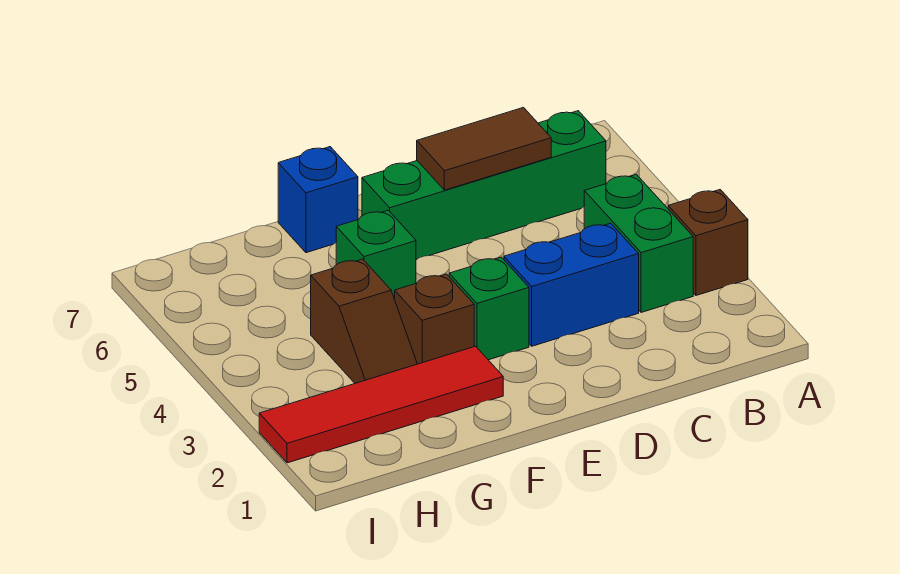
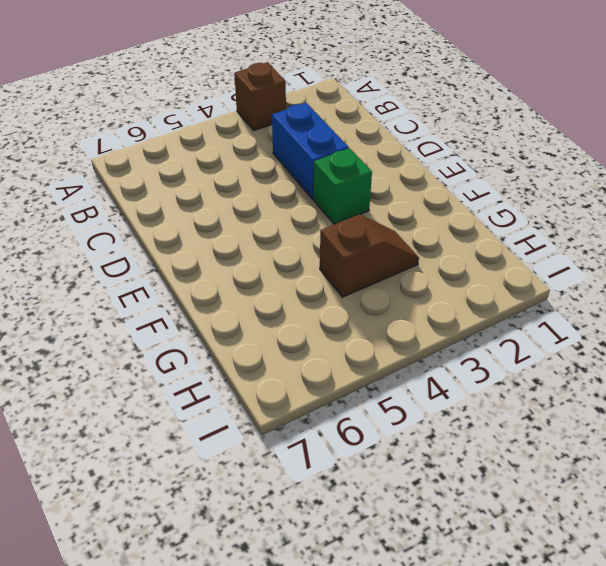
none -> green brick B3:B4 level 1
none -> green brick B6:E6 level 1

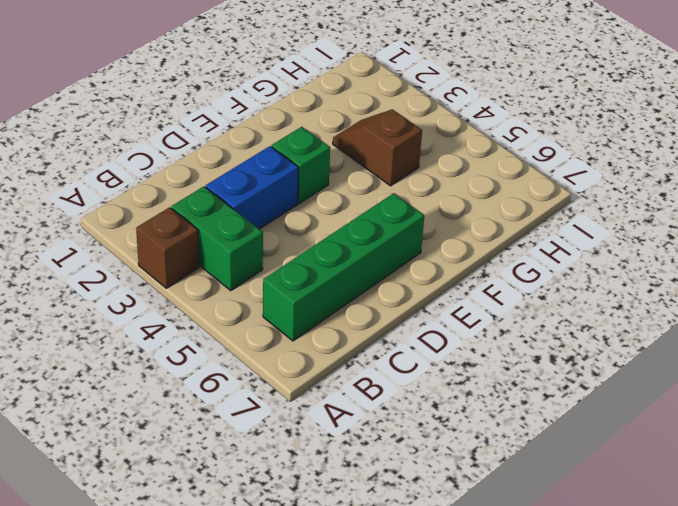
none -> red tile F2:I2 level 1
none -> brown brick F3 level 1

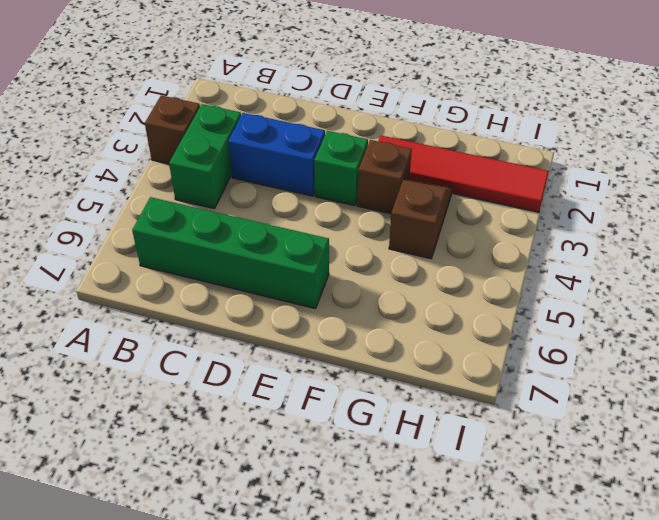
none -> green brick F5 level 1
none -> blue brick F7 level 1

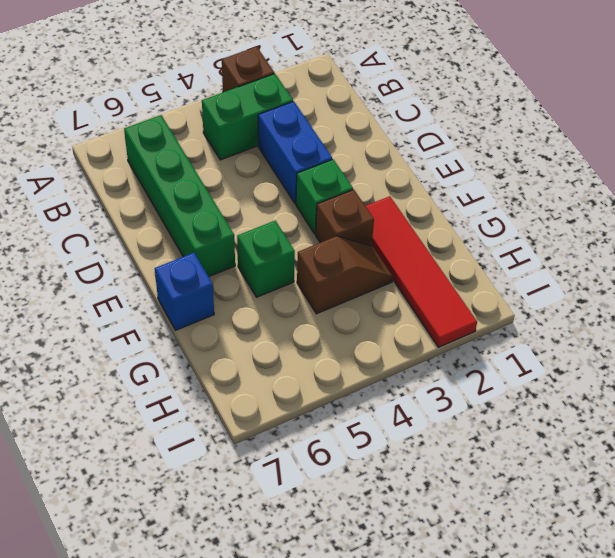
none -> brown tile C6:D6 level 2

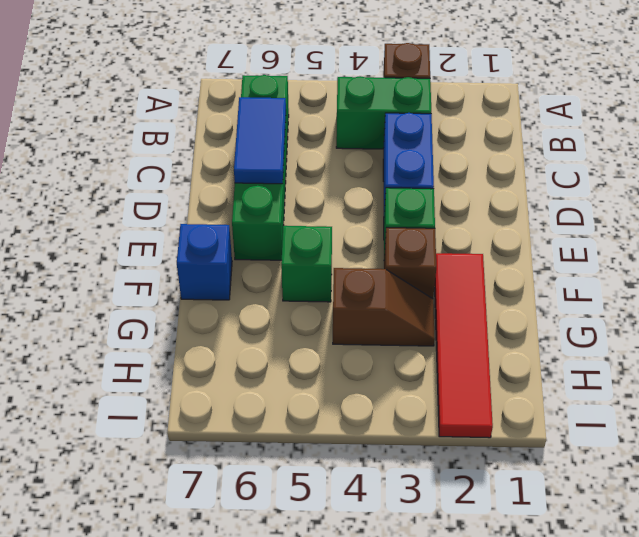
blue tile C6:D6 level 2 -> brown tile C6:D6 level 2

